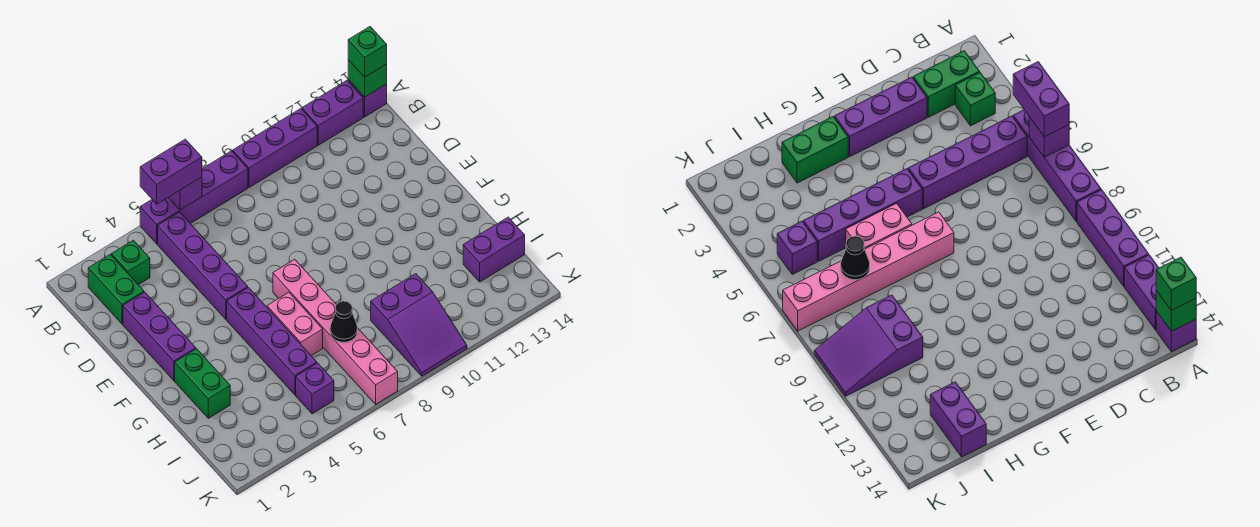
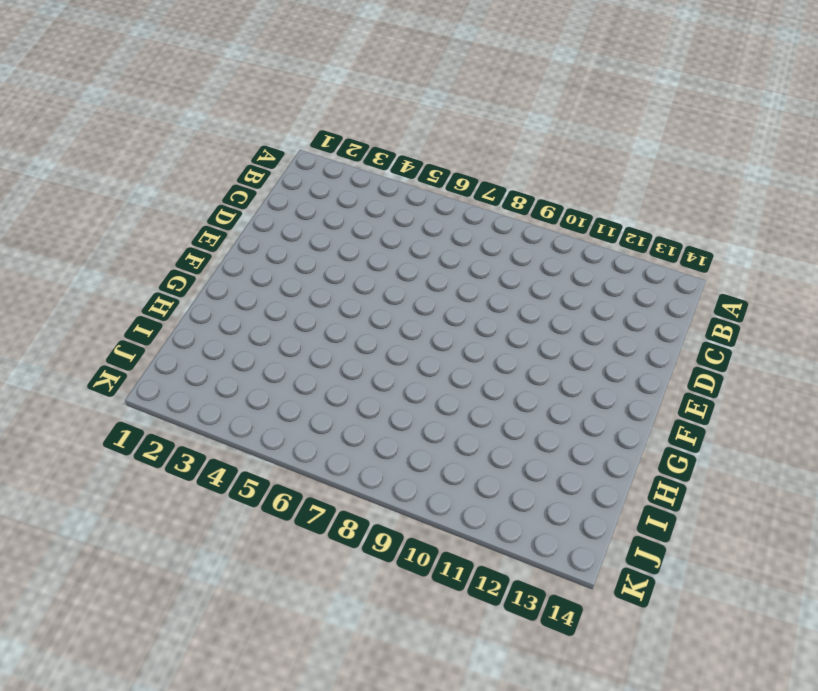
none -> purple brick A5:A8 level 1
none -> purple brick A9:A11 level 1
none -> purple brick A12:A13 level 1

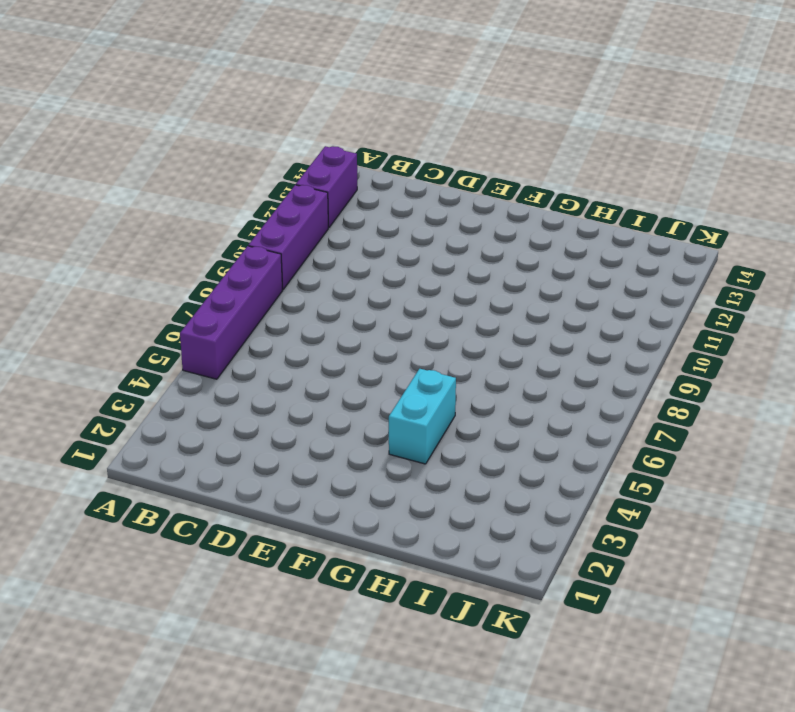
cyan brick G4:G5 level 1 -> purple brick F5:I5 level 1
none -> purple brick A14 level 1
none -> green brick B2:C2 level 1
none -> green brick B3 level 1

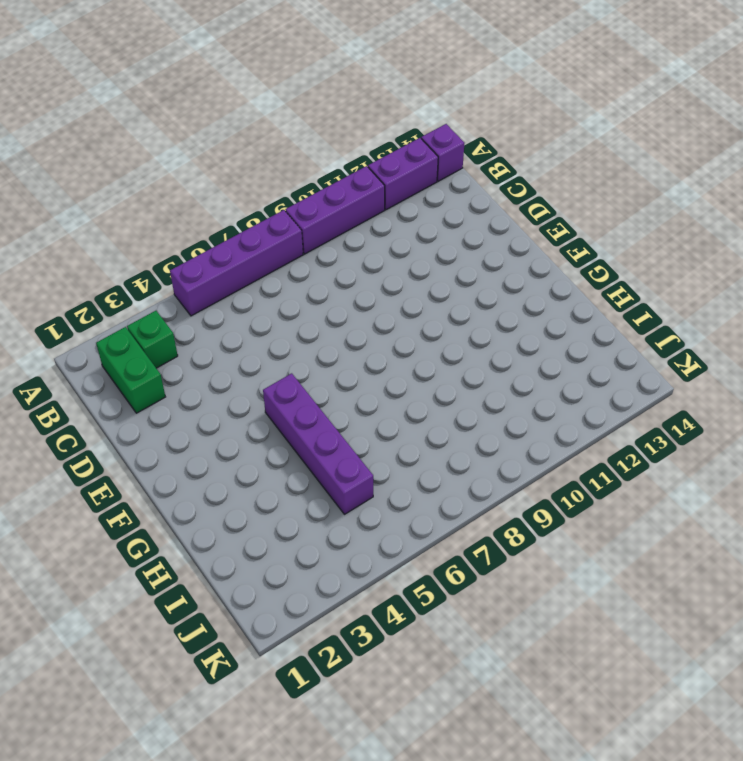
none -> purple brick B5:E5 level 1
none -> purple brick D2:F2 level 1
none -> pink brick F7:K7 level 1

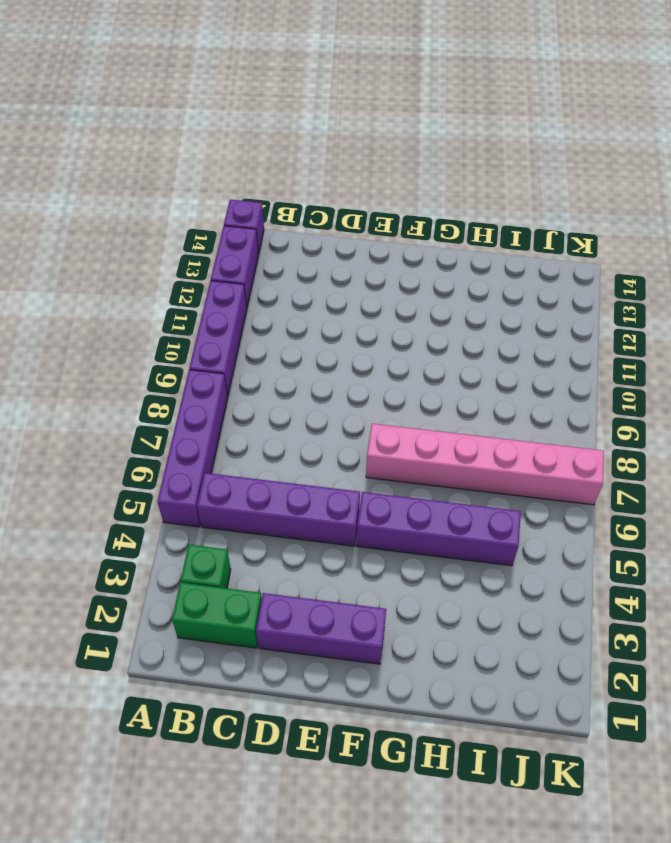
none -> green brick G2:H2 level 1
none -> pink brick G6:H6 level 1
none -> purple slope I9:K10 level 1 top I

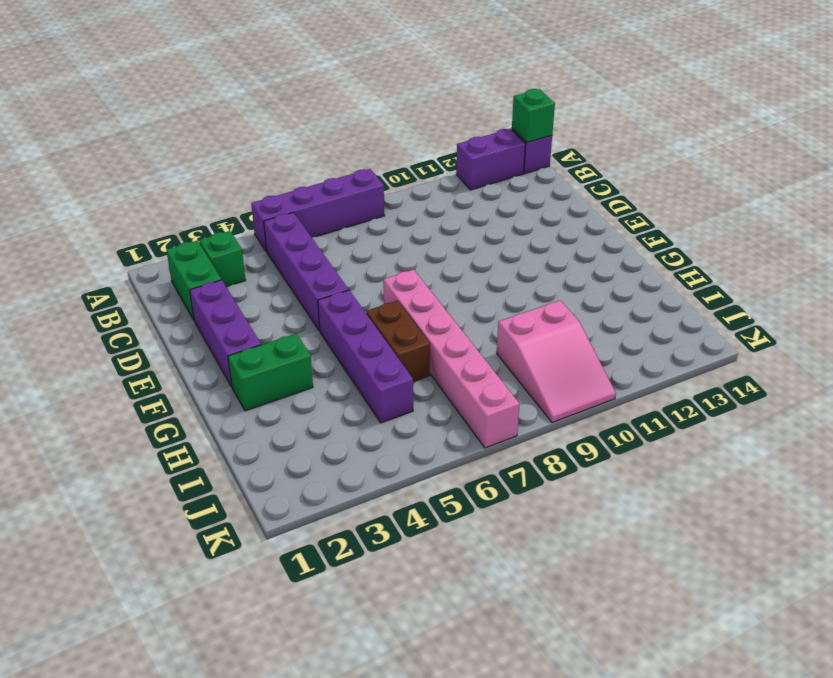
green brick G2:G3 level 1 -> green brick G2:H2 level 1
brown brick G6:H6 level 1 -> pink brick G6:H6 level 1
pink slope I9:K10 level 1 top I -> purple slope I9:K10 level 1 top I
none -> purple brick A9:A11 level 1
none -> purple brick I13:I14 level 1
none -> purple brick J5 level 1

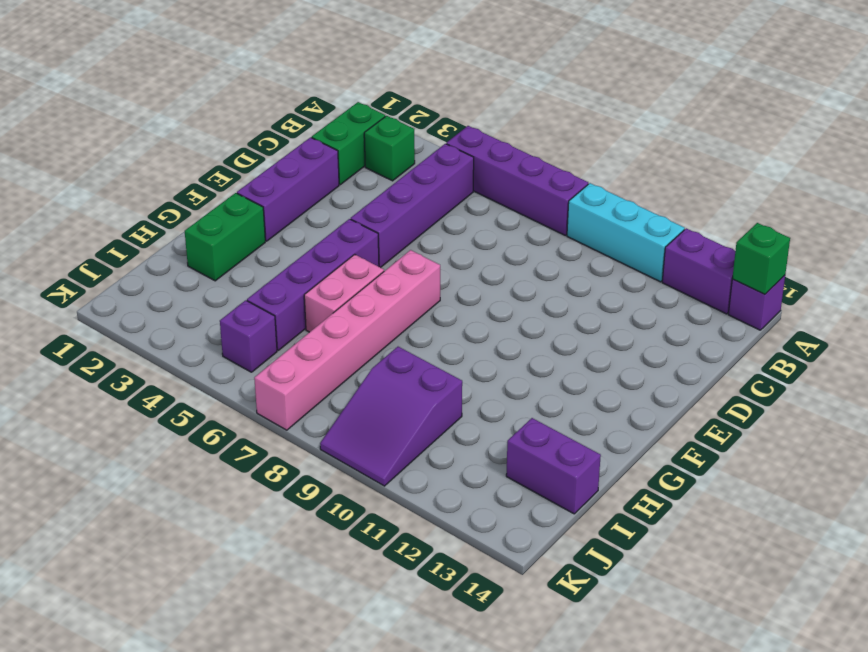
cyan brick A9:A11 level 1 -> purple brick A9:A11 level 1
none -> purple brick A6 level 2
none -> black cone I7 level 2
none -> purple brick A5:A6 level 3

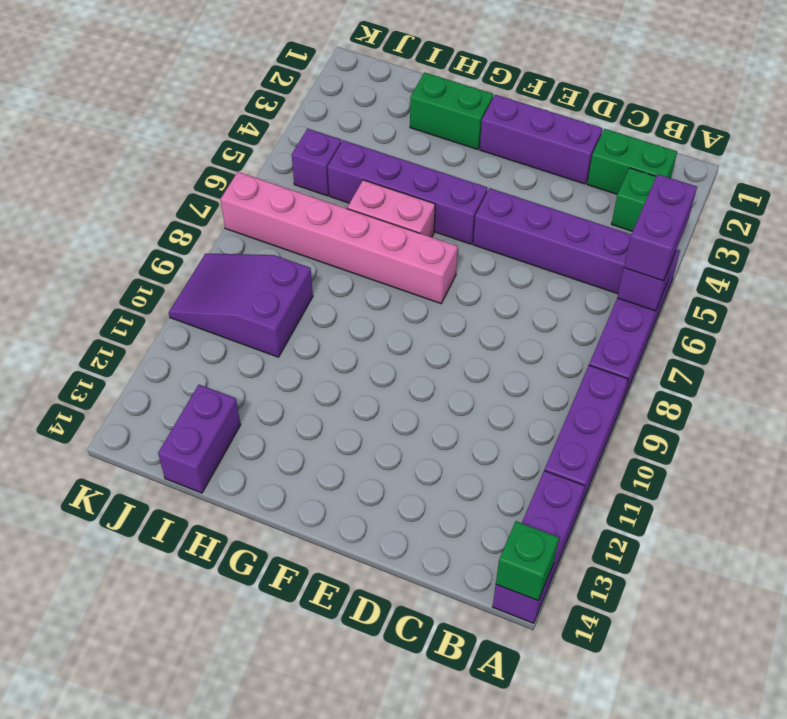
none -> black cone I7 level 2
none -> green brick A14 level 3

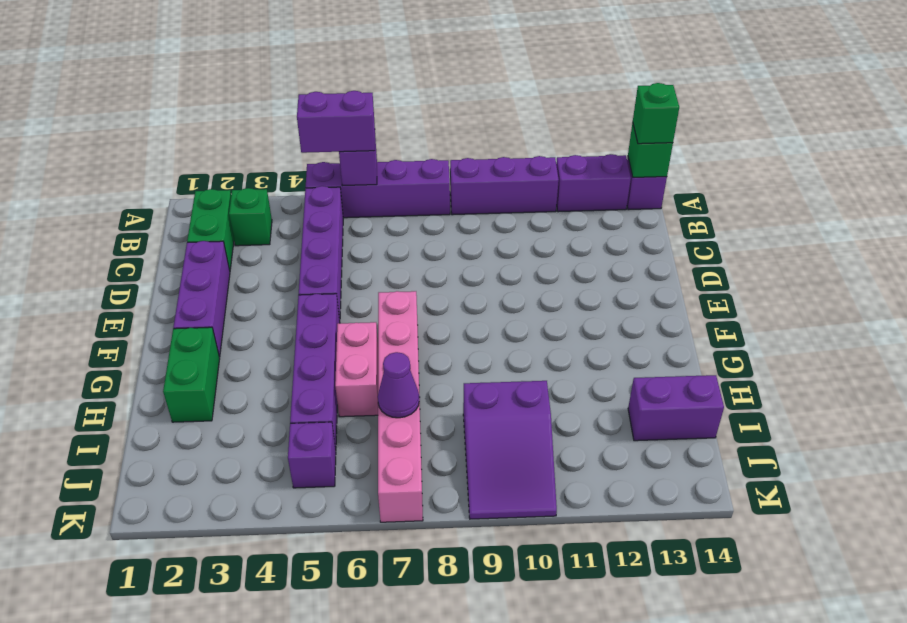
purple cone I7 level 2 -> black cone I7 level 2

